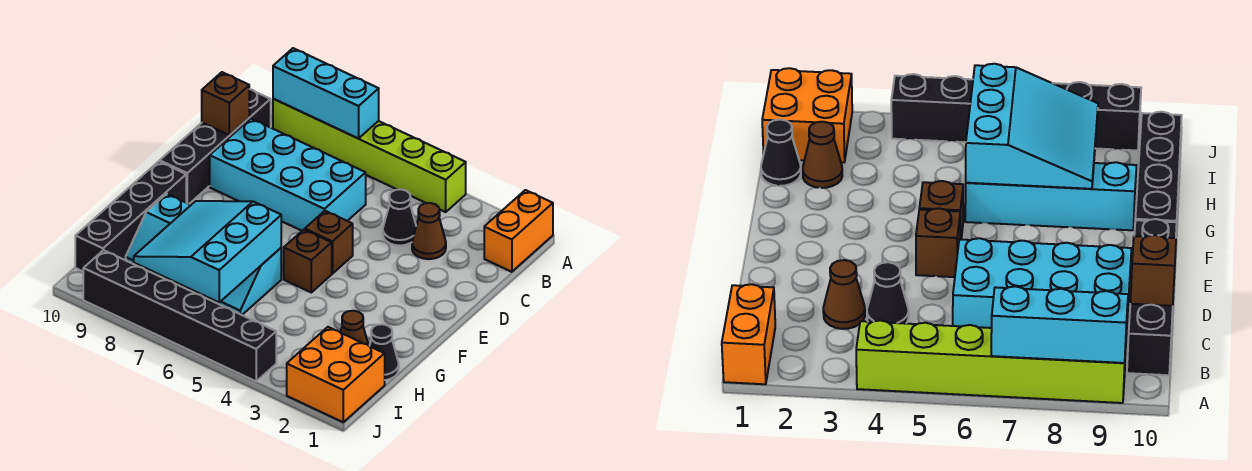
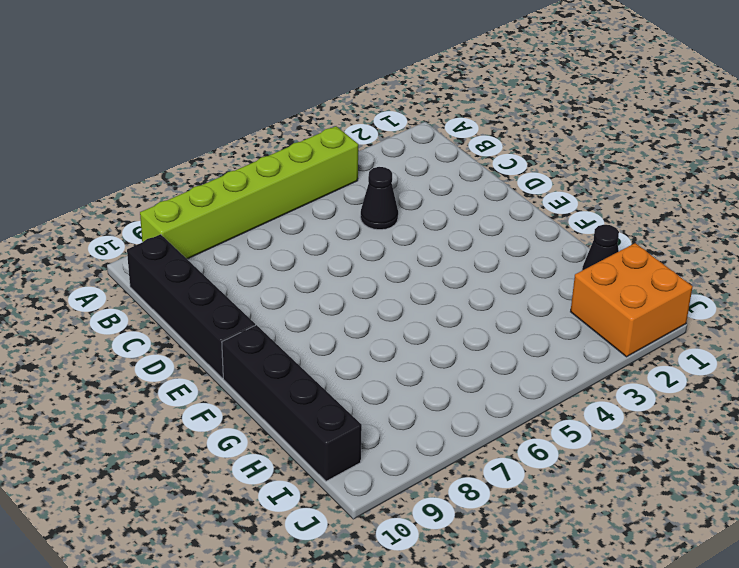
none -> orange brick A1:B1 level 1
none -> brown cone C3 level 1
none -> cyan brick C6:D9 level 1

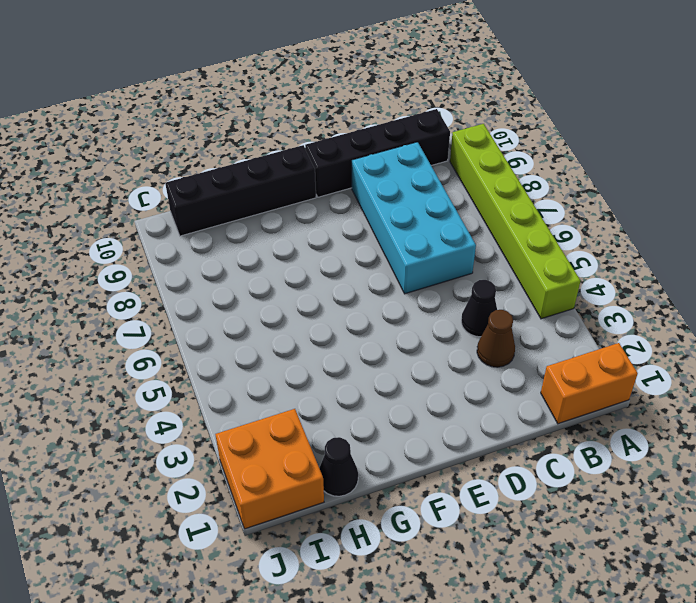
none -> brown brick E5 level 1
none -> brown brick F5 level 1
none -> cyan slope G6:H9 level 1 top G

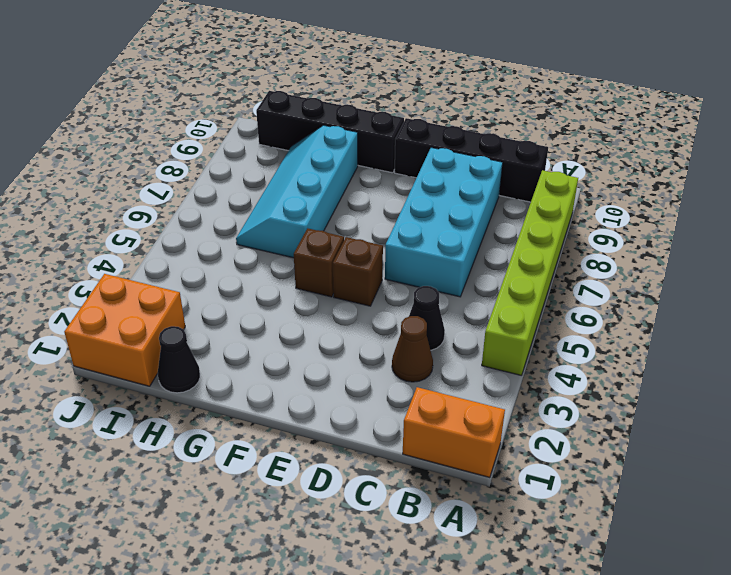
none -> brown cone H2 level 1
none -> black brick J4:J9 level 1
none -> cyan brick A7:A9 level 2

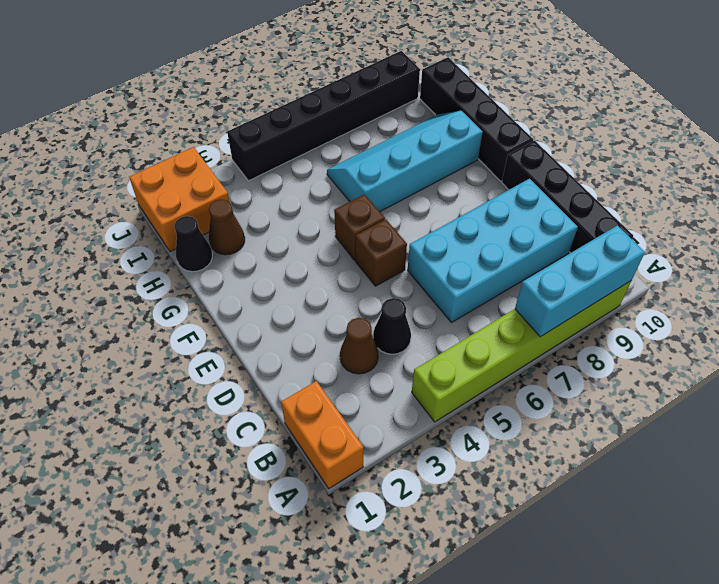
none -> brown brick C10 level 2
none -> cyan slope G6:I8 level 2 top 6

